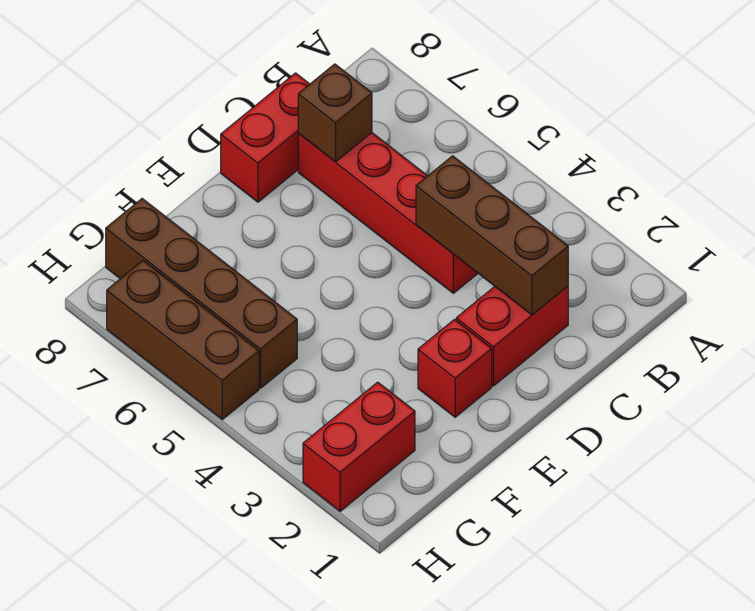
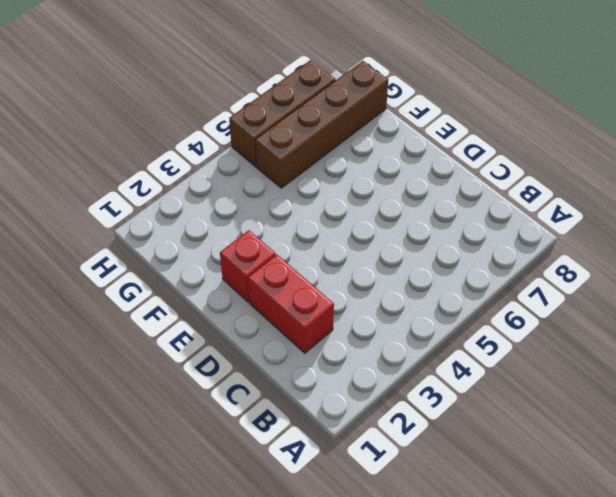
none -> red brick C4:C7 level 1
none -> red brick C8:D8 level 1

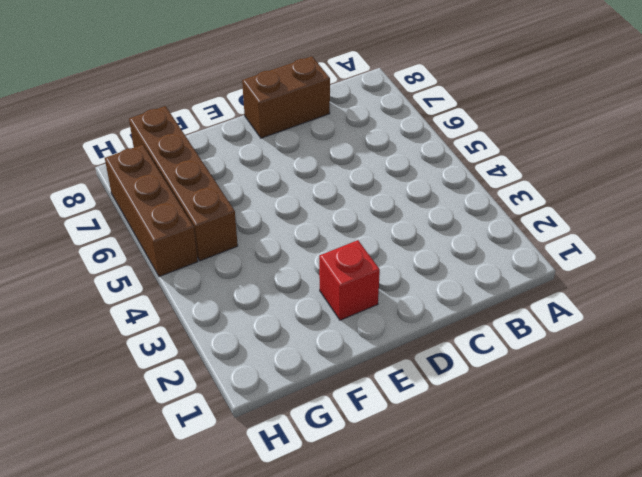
brown brick C8:D8 level 1 -> red brick C8:D8 level 1
none -> red brick C2:D2 level 1
none -> red brick C4:C7 level 1

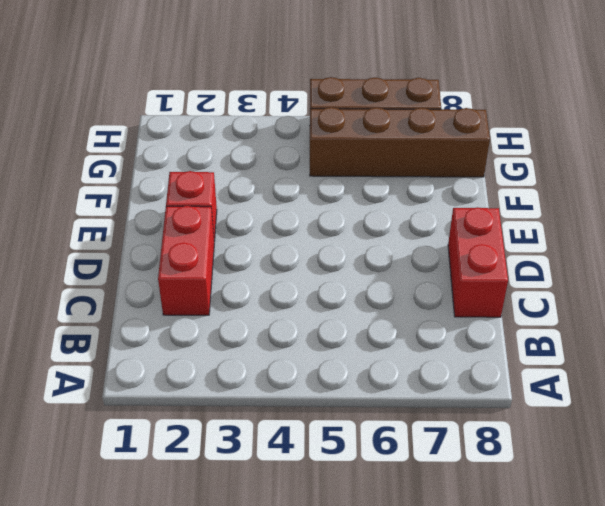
none -> red brick C4:C7 level 1
none -> red brick G2:H2 level 1

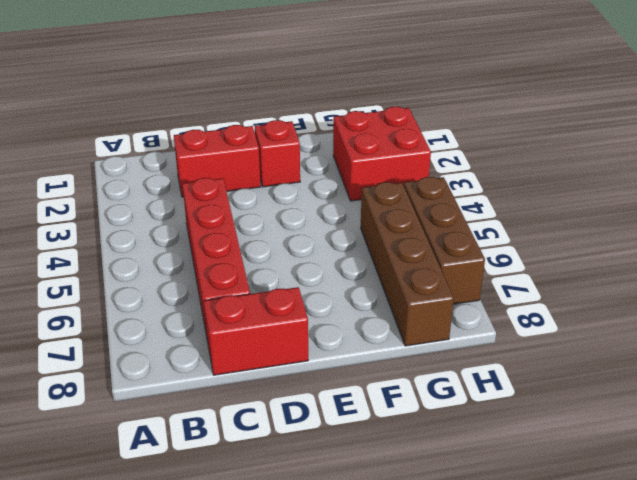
red brick G2:H3 level 1 -> red brick G2:H2 level 1
none -> brown brick C2:C4 level 2
none -> brown brick C7 level 2

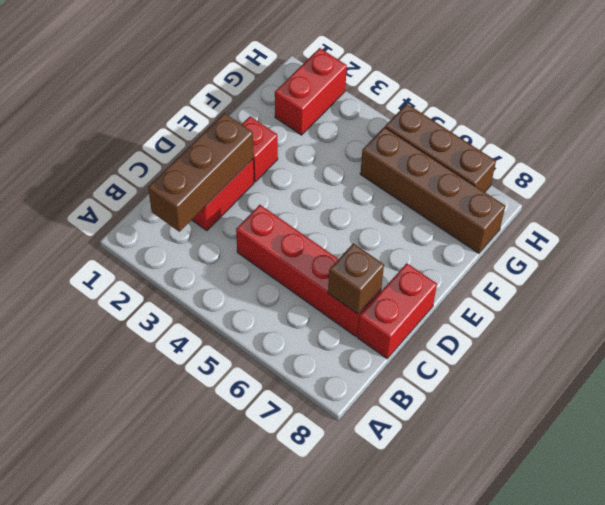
brown brick B2:D2 level 2 -> brown brick C2:C4 level 2

